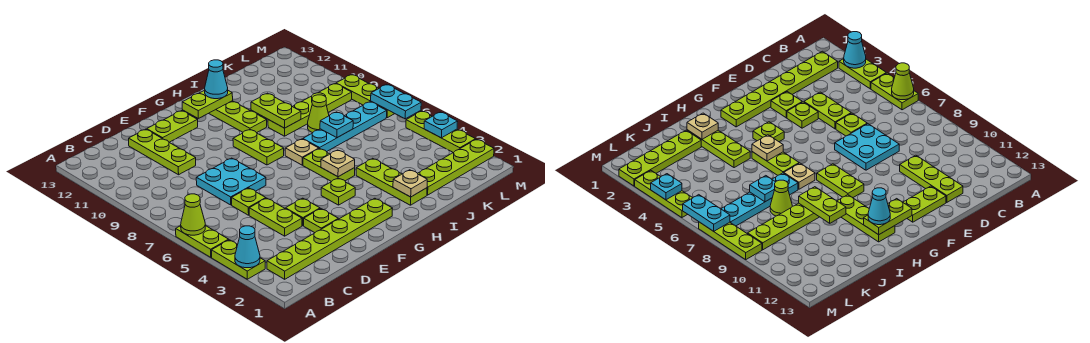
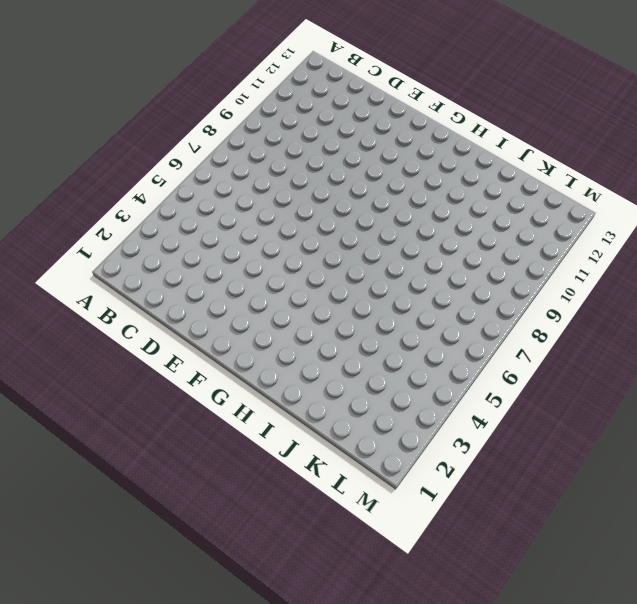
none -> lime plate A3:A4 level 1
none -> lime plate A5:A6 level 1
none -> lime plate B2:G2 level 1
none -> lime plate D4:D5 level 1

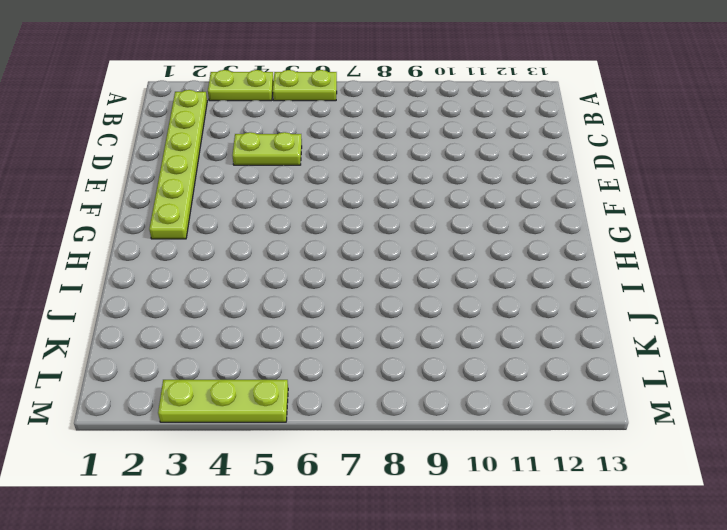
none -> lime plate D6 level 1
none -> cyan plate D7:E8 level 1
none -> lime plate D10:D12 level 1
none -> lime plate E3 level 1

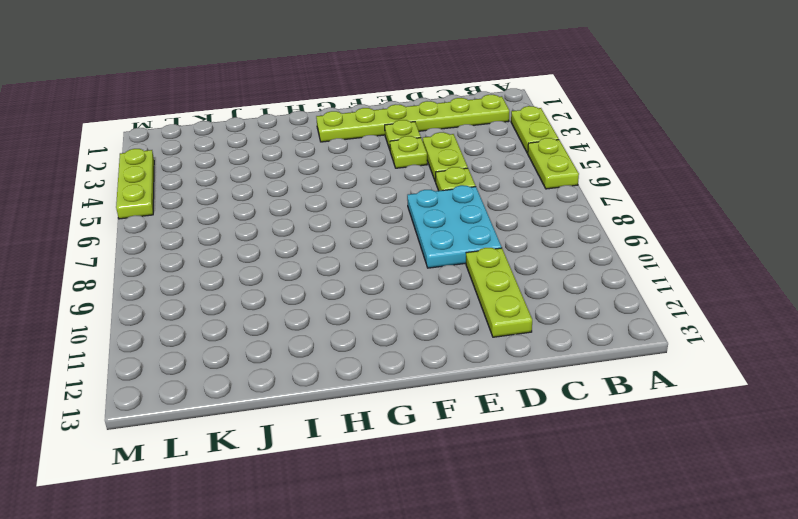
cyan plate D7:E9 level 1 -> cyan plate D7:E8 level 1
none -> lime plate E12:F12 level 1
none -> lime plate G4 level 1
none -> lime plate G8:G9 level 1
none -> lime plate H5:H6 level 1

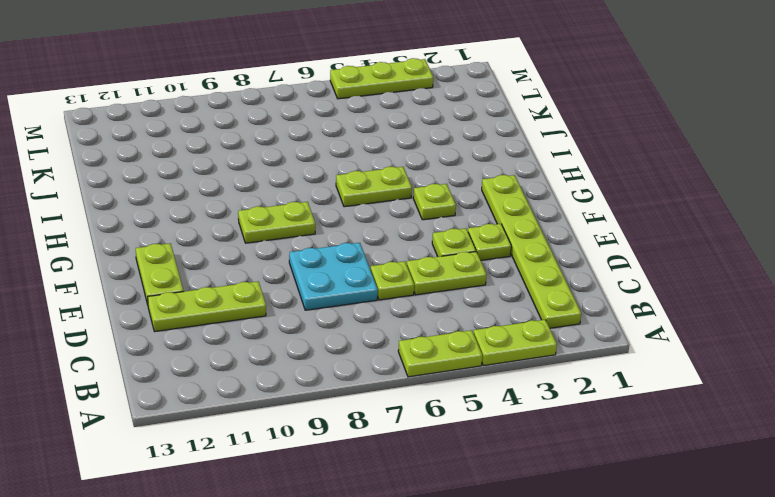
none -> tan plate H7 level 1
none -> lime plate H10:H12 level 1
none -> lime plate I2:I4 level 1
none -> cyan plate I7:L7 level 1

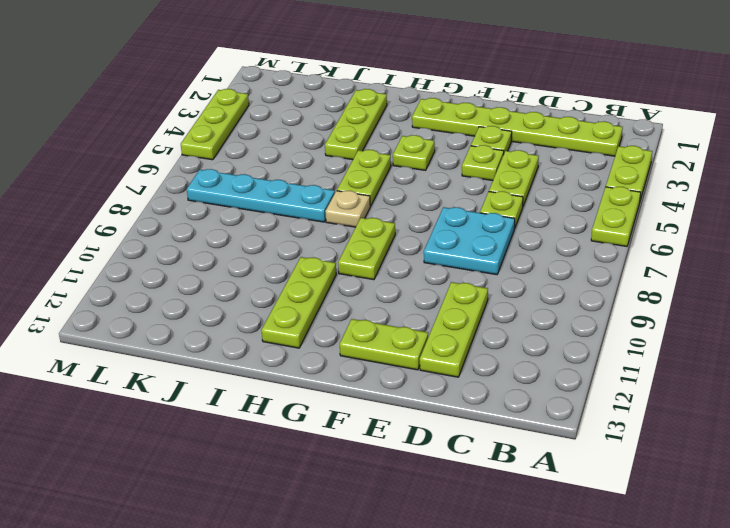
none -> lime plate I9:L9 level 1
none -> lime plate J2:M2 level 1
none -> lime cone J8 level 1
none -> lime plate M7:M9 level 1

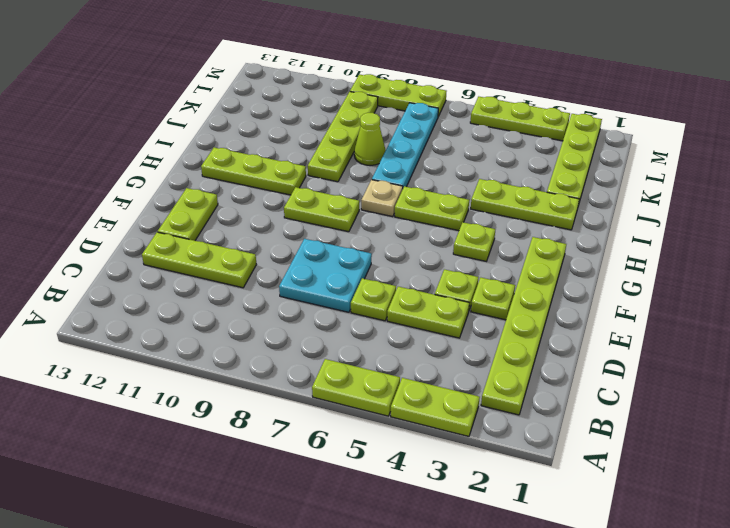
none -> cyan cone A3 level 2
none -> lime cone A6 level 2
none -> lime plate G12:H12 level 2
none -> tan plate H5 level 2

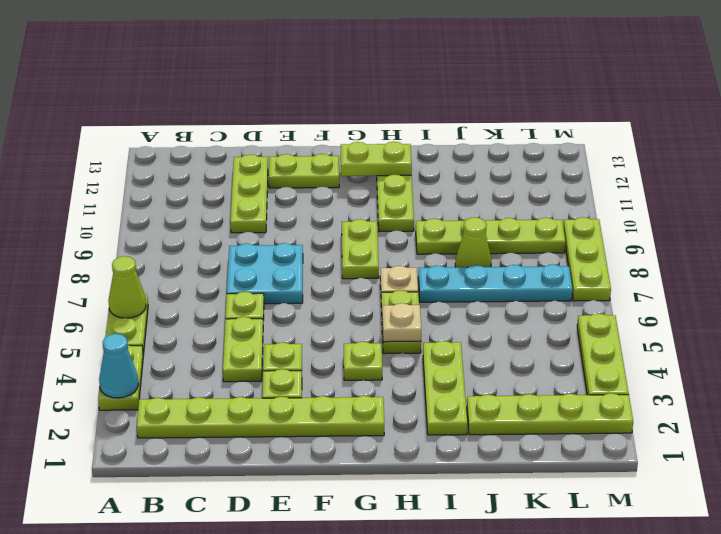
none -> tan plate I2 level 2
none -> lime plate I9:I10 level 2
none -> cyan plate J7 level 2
none -> cyan plate M4 level 2

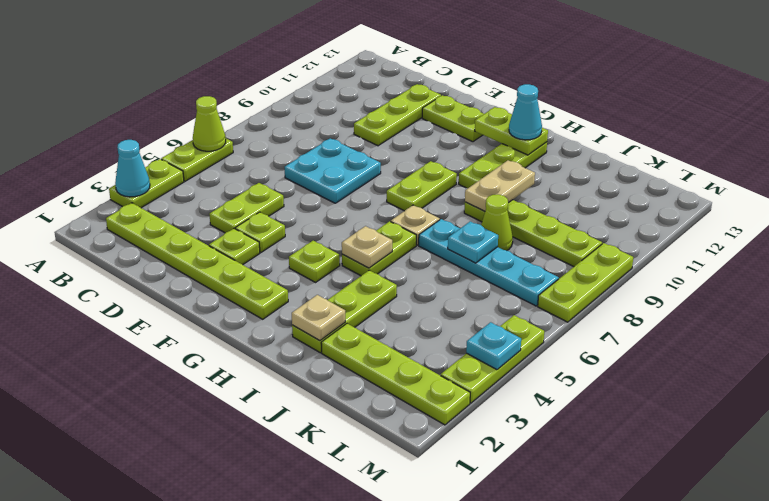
tan plate I9:I10 level 2 -> lime plate I9:I10 level 2
none -> lime plate D6 level 1
none -> cyan plate M6:M7 level 2

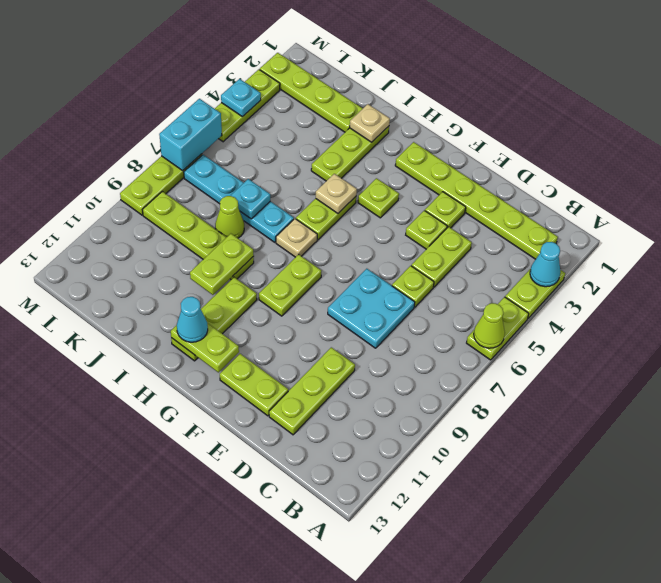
cyan brick M6:M7 level 2 -> cyan plate M6:M7 level 2

